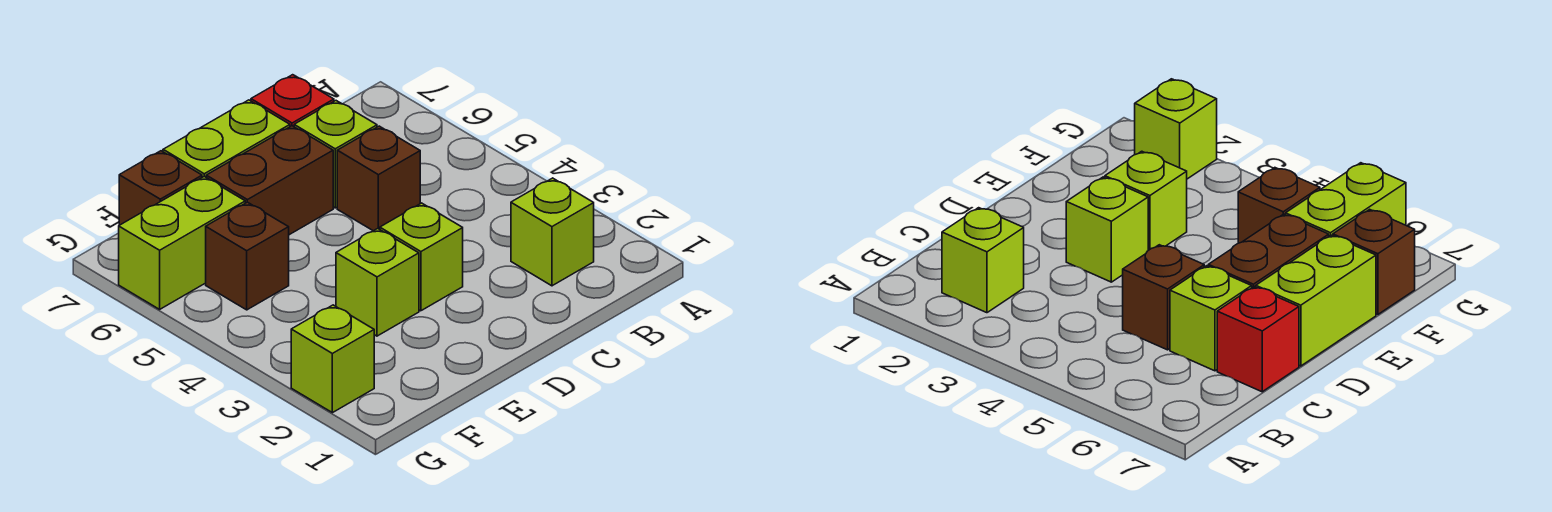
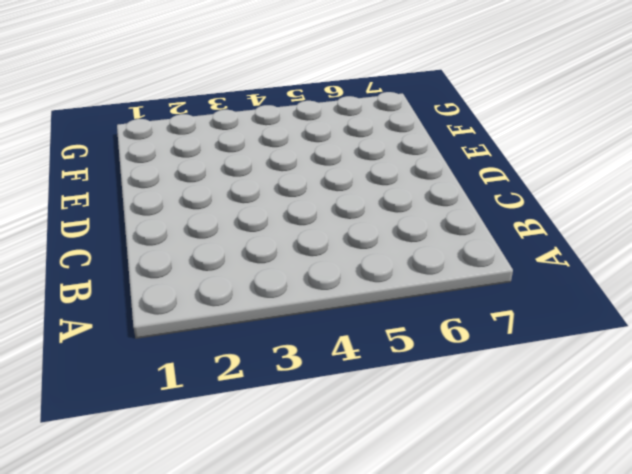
none -> lime brick B2 level 1
none -> brown brick C5 level 1
none -> lime brick C6 level 1

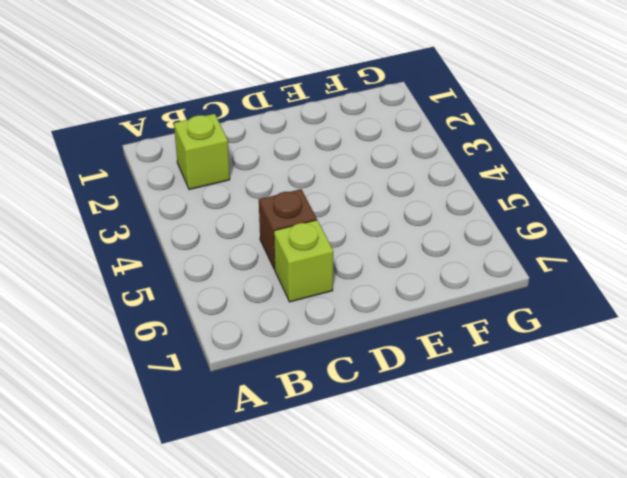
none -> red brick C7 level 1
none -> lime brick D3 level 1
none -> brown brick D6:E6 level 1

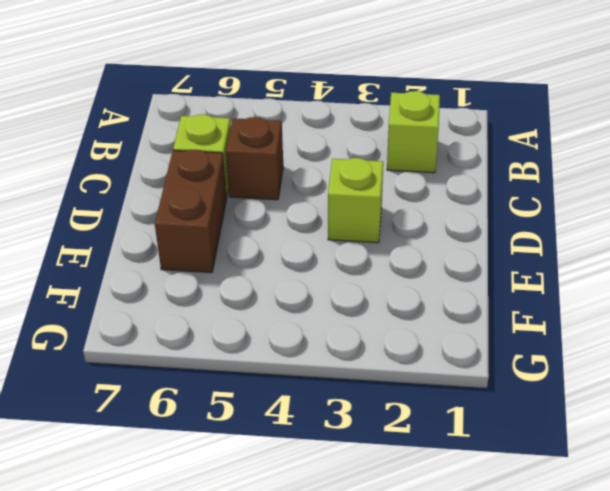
none -> red brick C7 level 1
none -> lime brick D7:E7 level 1
none -> lime brick E3 level 1

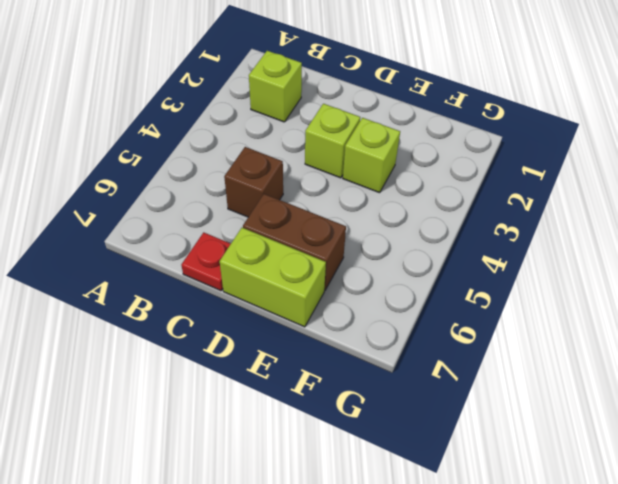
red plate C7 level 1 -> red brick C7 level 1
none -> lime brick C6 level 1
none -> brown brick F5 level 1
none -> lime brick F6:G6 level 1

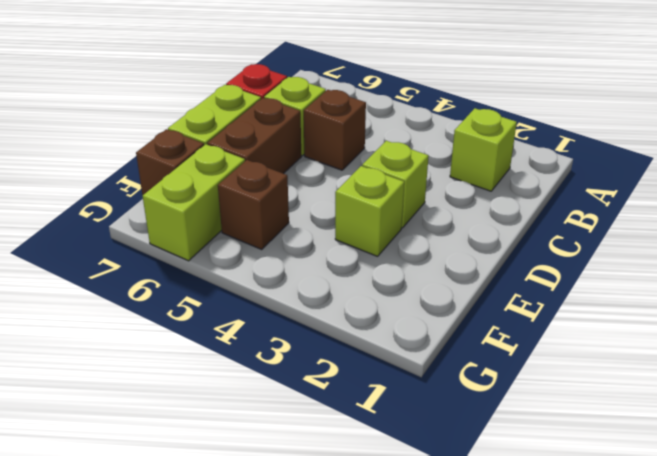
none -> lime brick G2 level 1

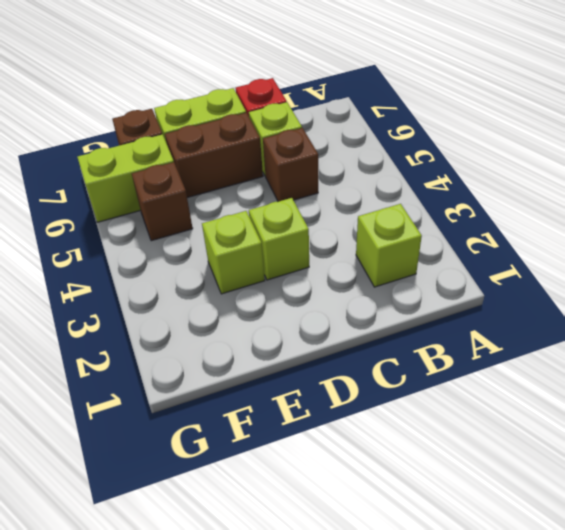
none -> lime brick G2 level 1

